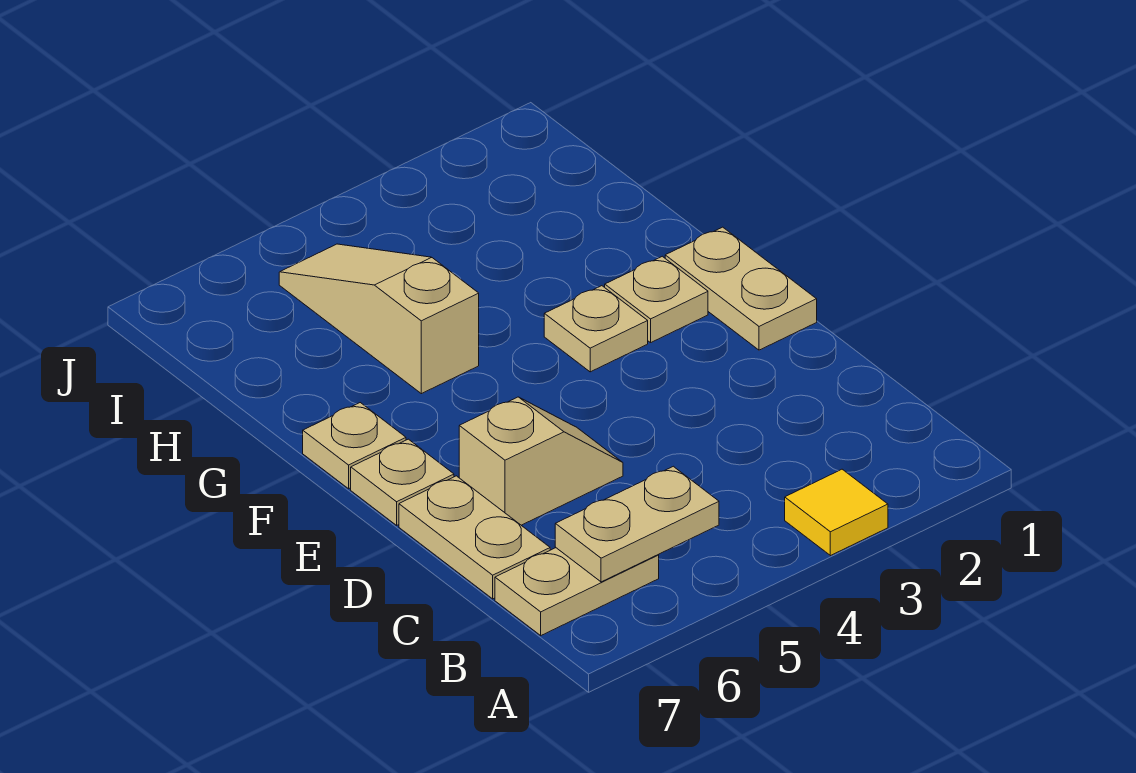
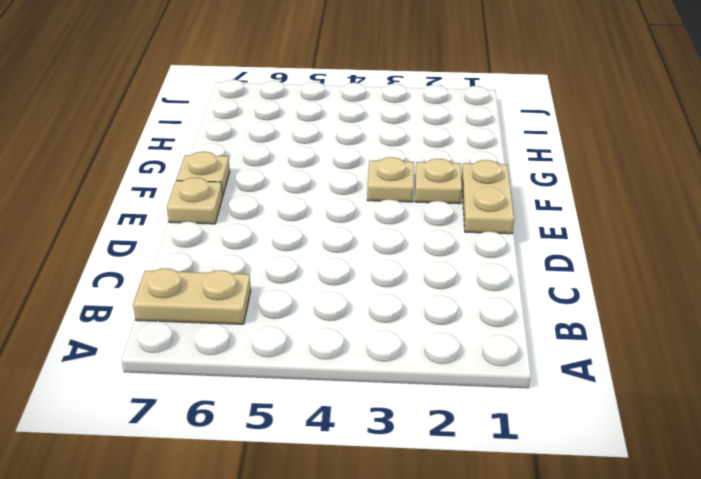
none -> yellow tile A3 level 1
none -> tan plate C7:D7 level 1

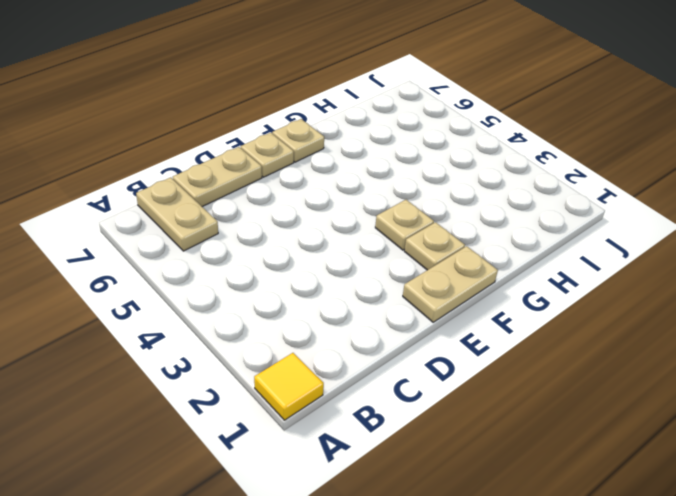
yellow tile A1 level 1 -> yellow tile A3 level 1
none -> tan slope D5:D6 level 1 top 6
none -> tan slope G5:I5 level 1 top G

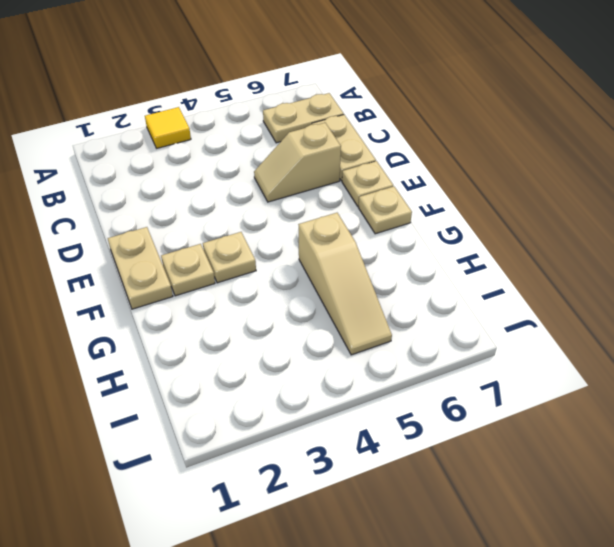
none -> tan plate B5:B6 level 2

